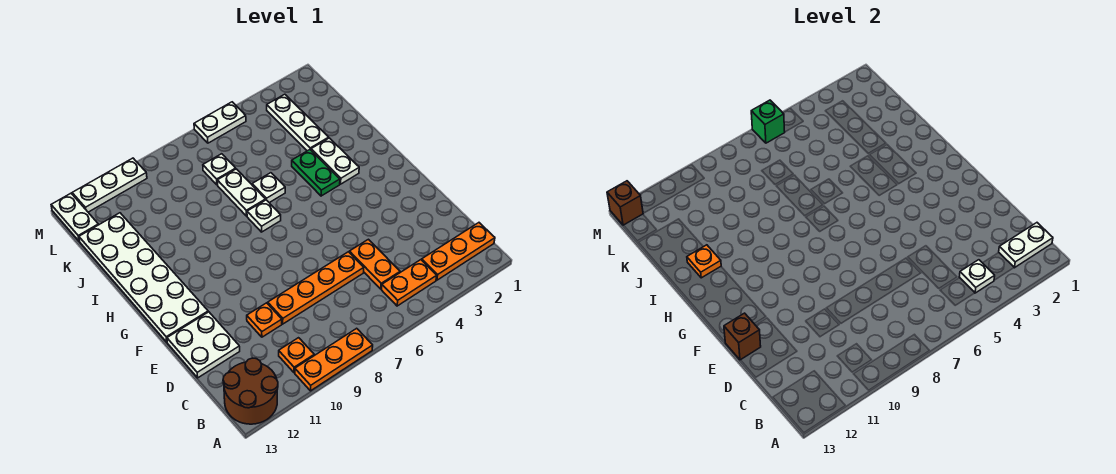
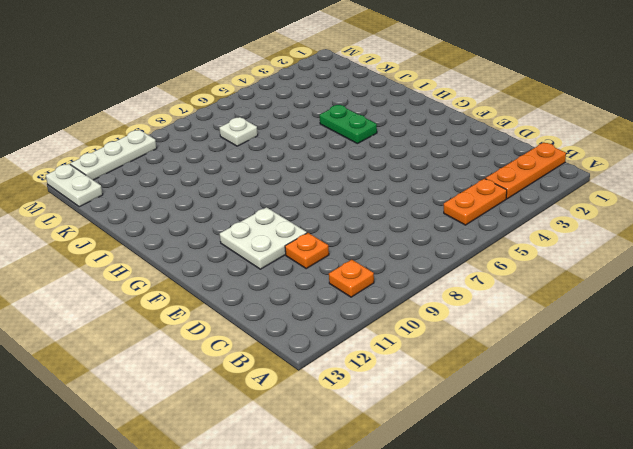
white plate E10:F11 level 1 -> white plate D12:E13 level 1
none -> orange plate A8:A10 level 1
none -> brown round brick A12:B13 level 1
none -> orange plate C5:D5 level 1

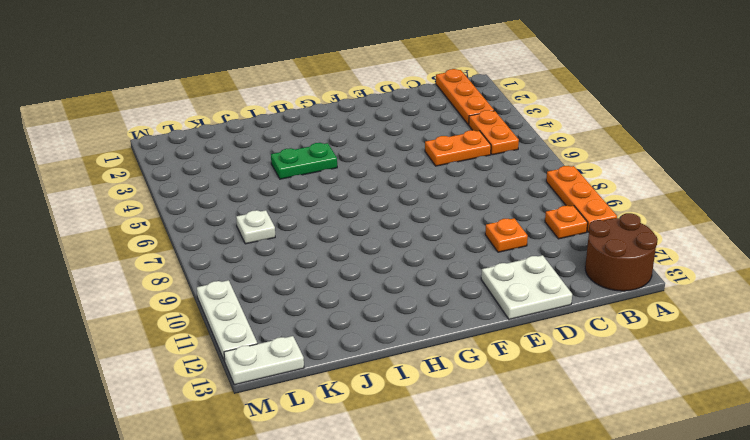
none -> orange plate D6:D9 level 1
none -> white plate F12:K13 level 1
none -> white plate H3:I3 level 1

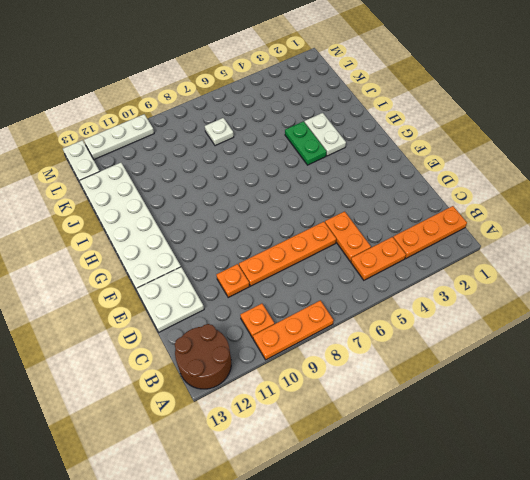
none -> white plate H7 level 1
none -> white plate I6 level 1
none -> white plate I7:J7 level 1

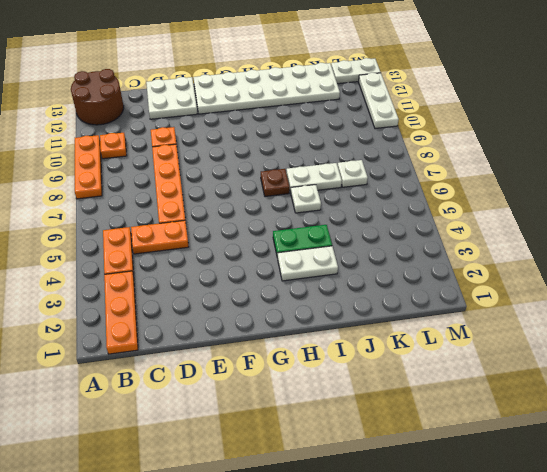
brown plate H7 level 1 -> white plate H7 level 1
none -> white plate J3:L3 level 1
none -> white plate M5:M6 level 1
none -> white plate B1:B2 level 2

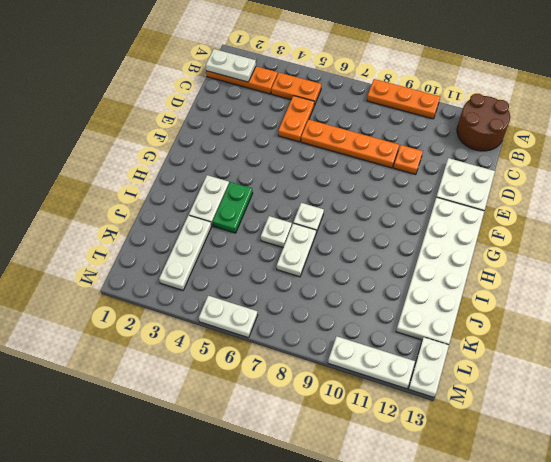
none -> orange plate B10 level 1
none -> white plate K7 level 1
none -> white plate B4 level 2

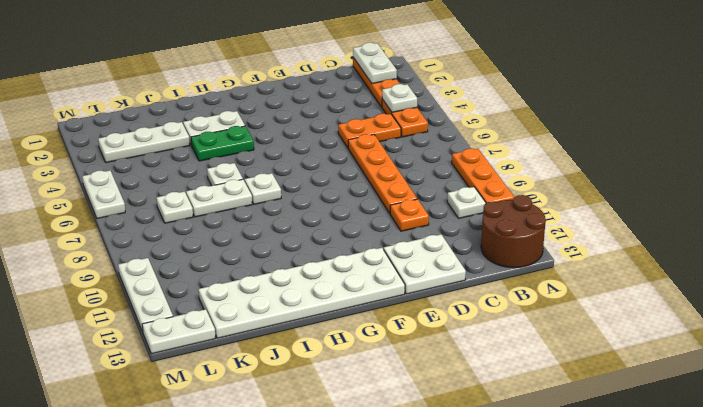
white plate B10 level 1 -> orange plate B10 level 1
none -> brown brick E13 level 2
none -> orange plate I12 level 2
none -> green brick M6 level 2

